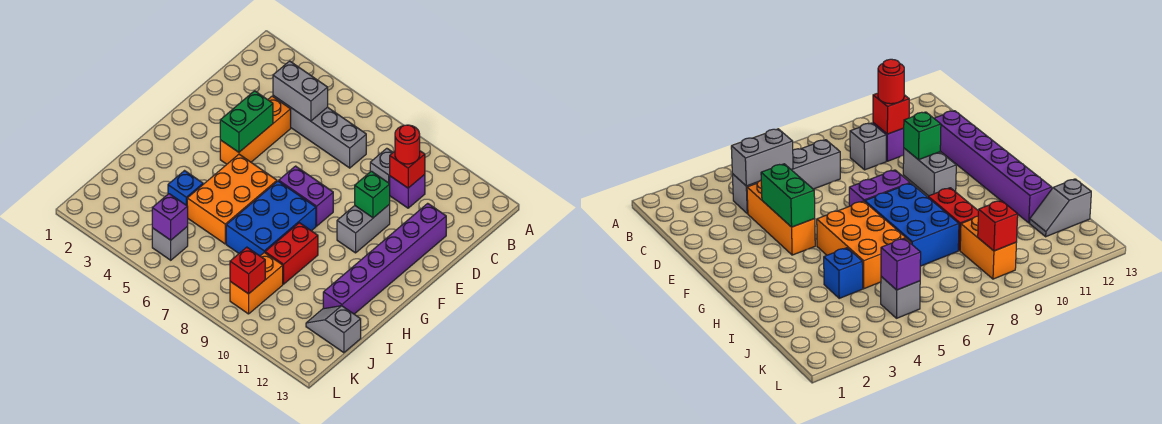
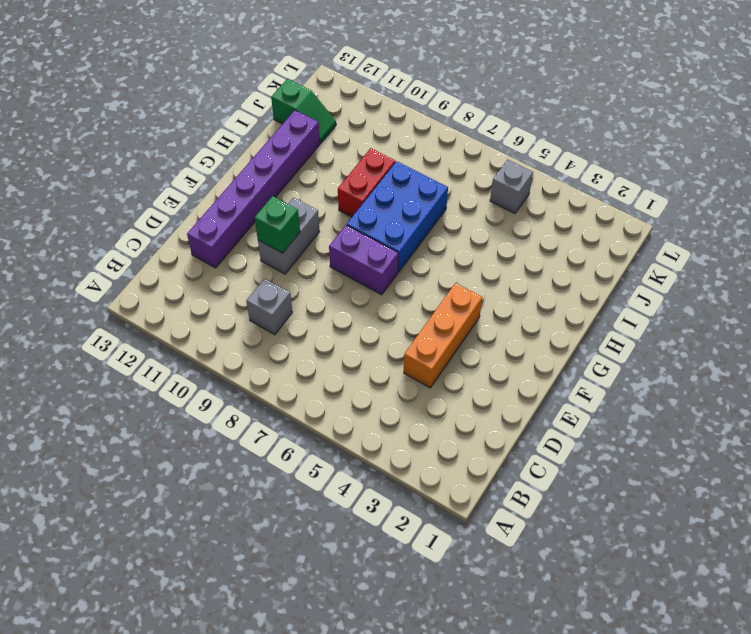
green slope J12:J13 level 1 top 13 -> grey slope J12:J13 level 1 top 13
none -> grey brick C4:C7 level 1
none -> purple brick C10 level 1
none -> orange brick G5:I6 level 1

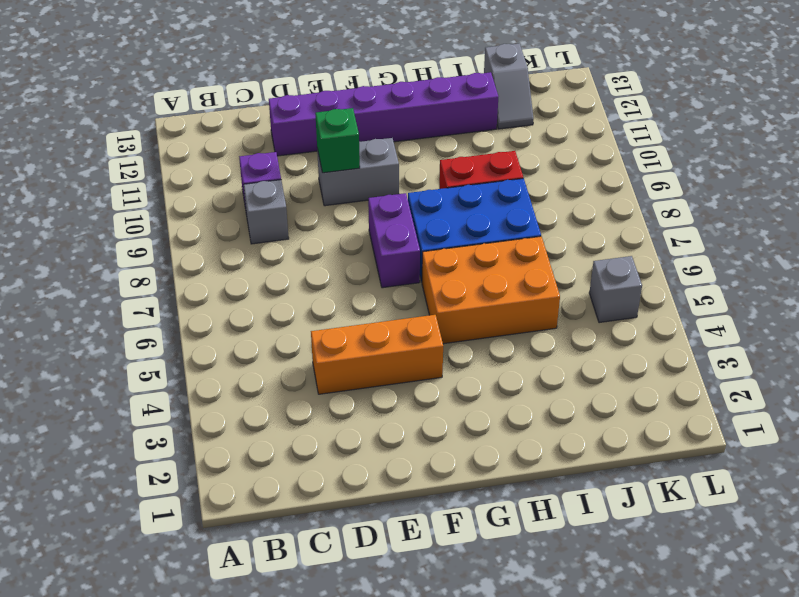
none -> grey brick C4:C7 level 1
none -> blue brick I4 level 1
none -> orange brick J9:K9 level 1

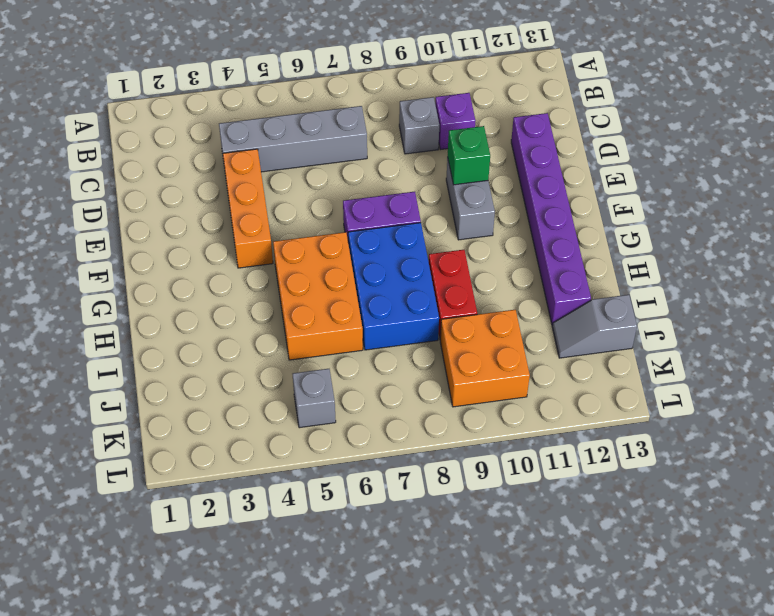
orange brick J9:K10 level 1 -> orange brick J9:K9 level 1
none -> blue brick I4 level 1
none -> grey brick C4:C5 level 2
none -> red brick C10 level 2

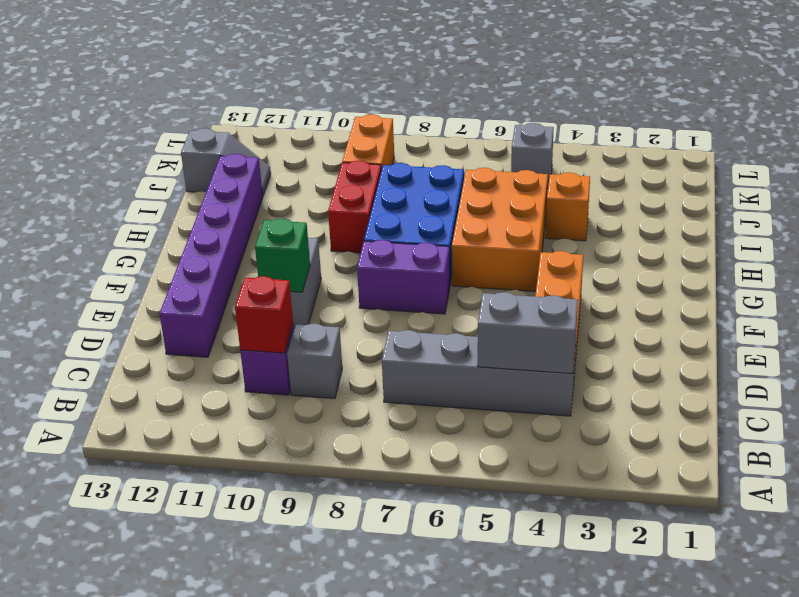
orange brick I4 level 1 -> blue brick I4 level 1
none -> green brick E4:F4 level 2
none -> purple brick K5 level 2
none -> red brick K9 level 2

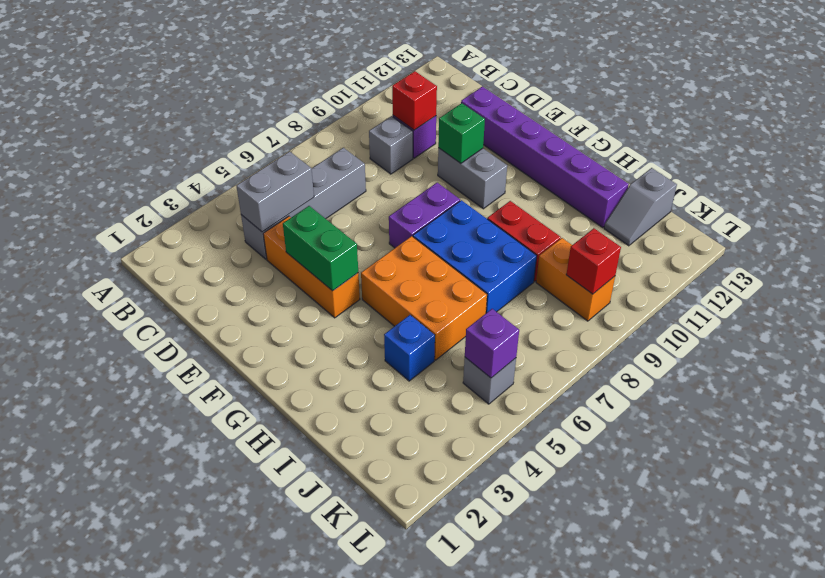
none -> red round brick C10 level 3

